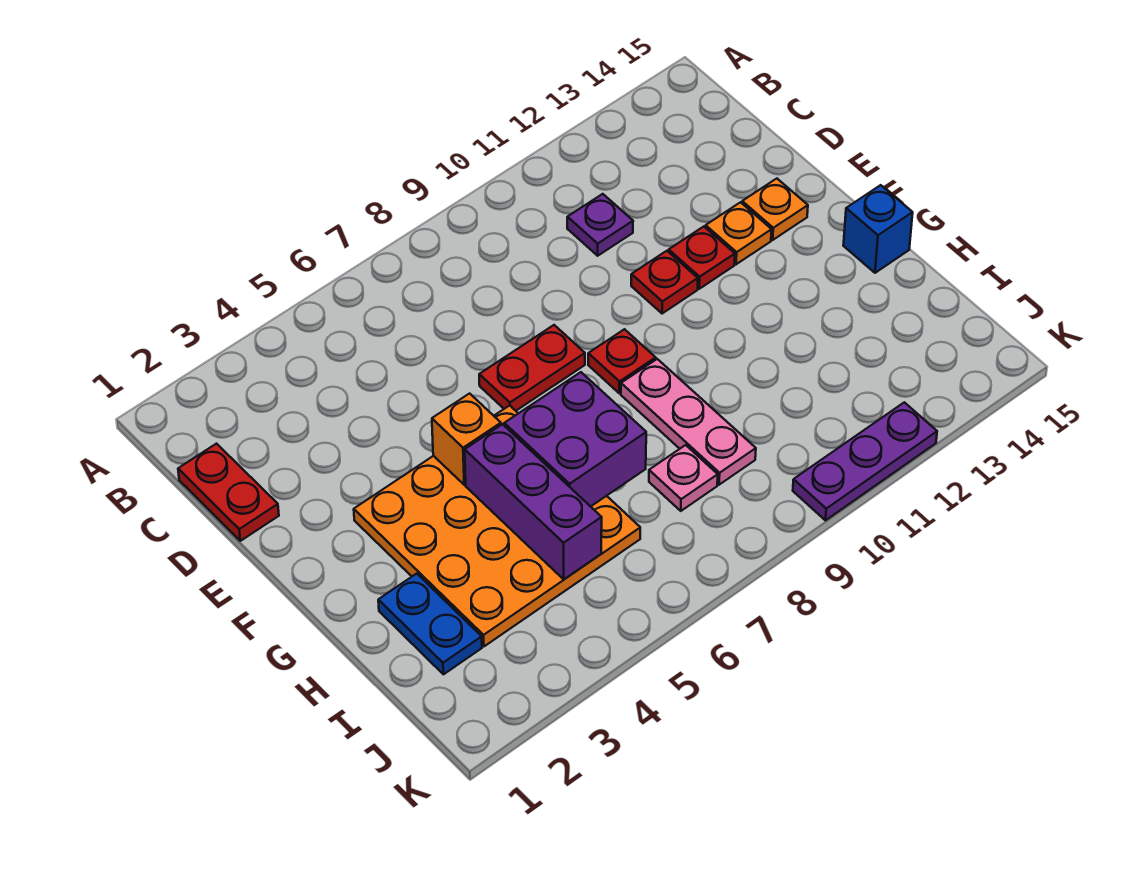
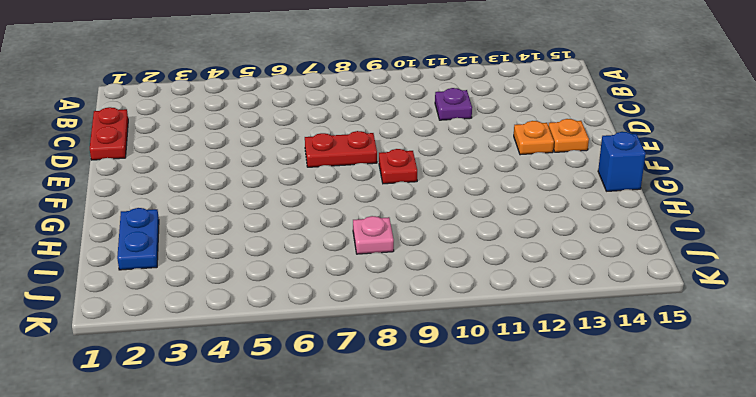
none -> red plate E11 level 1
none -> red plate E12 level 1
none -> orange plate F3:I6 level 1

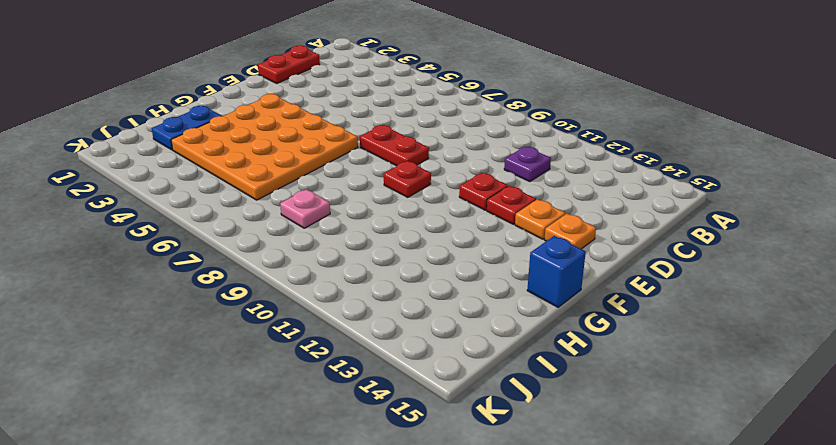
none -> pink plate G9:I9 level 1
none -> purple plate K10:K12 level 1
none -> orange brick F5 level 2

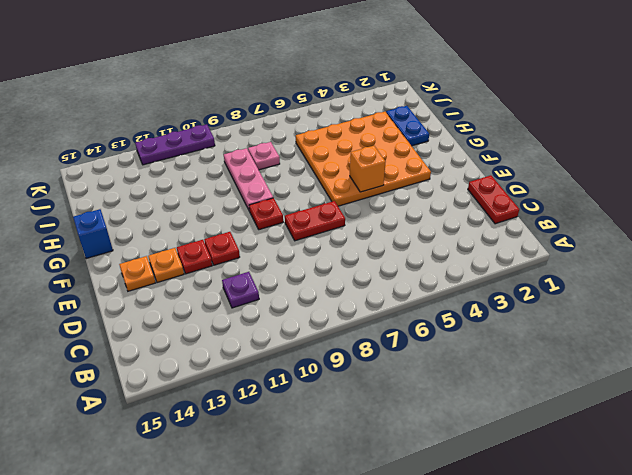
none -> purple brick G5:I5 level 2
none -> purple brick G6:H7 level 2

